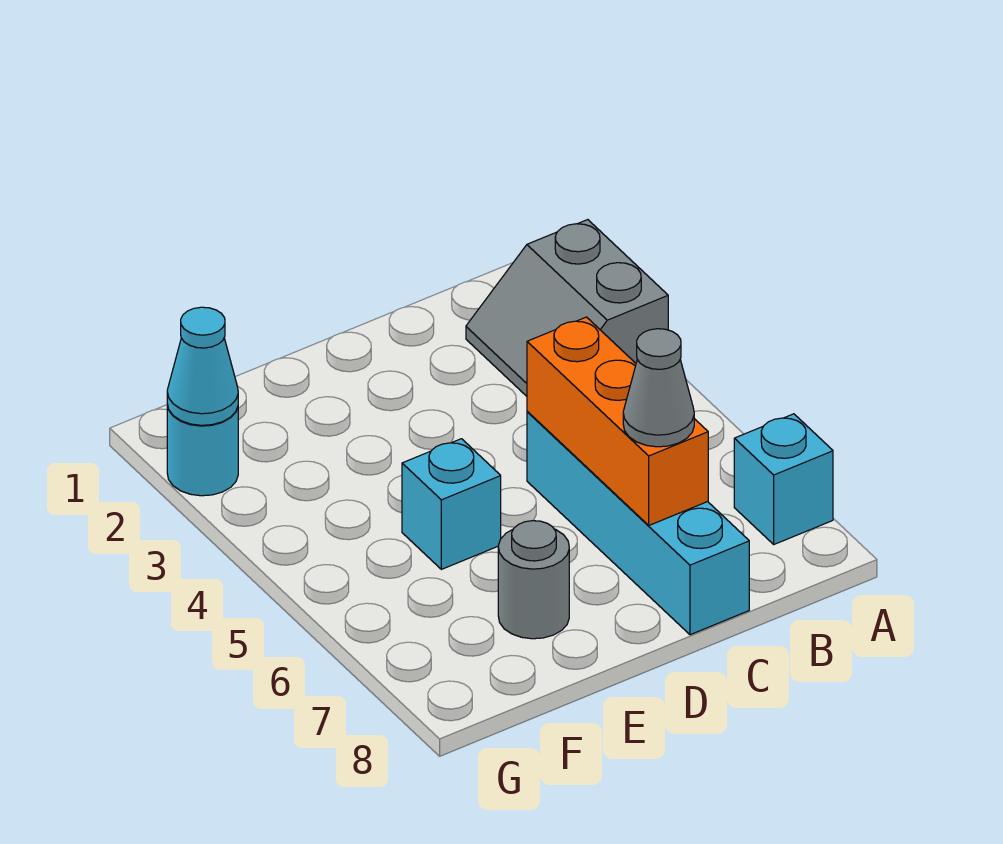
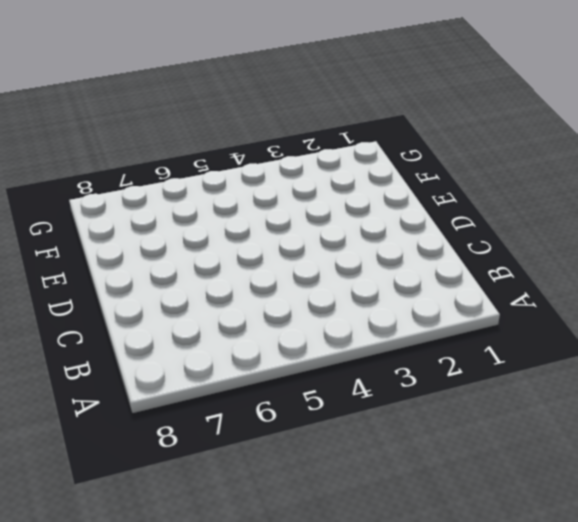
none -> grey slope A2:B3 level 1 top A
none -> cyan brick A7 level 1

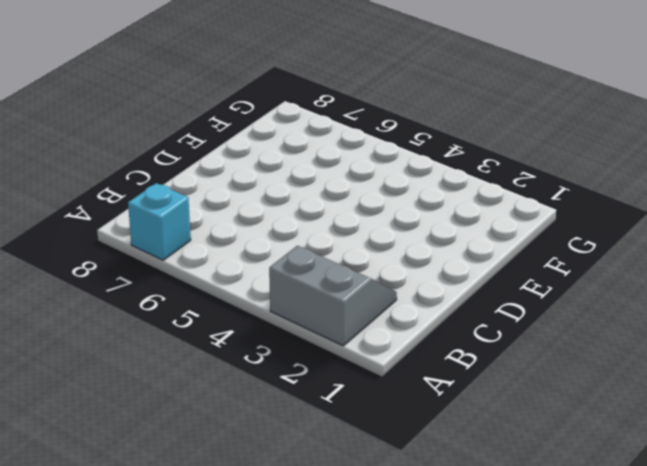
none -> cyan brick C5:C8 level 1
none -> cyan brick E5 level 1

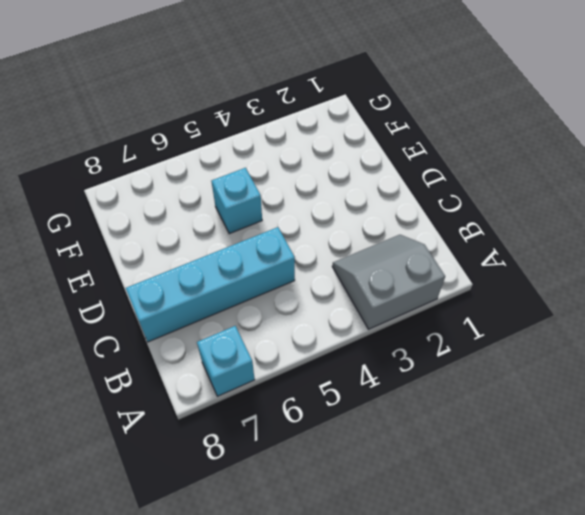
none -> grey round brick E7 level 1
none -> cyan round brick G2 level 1

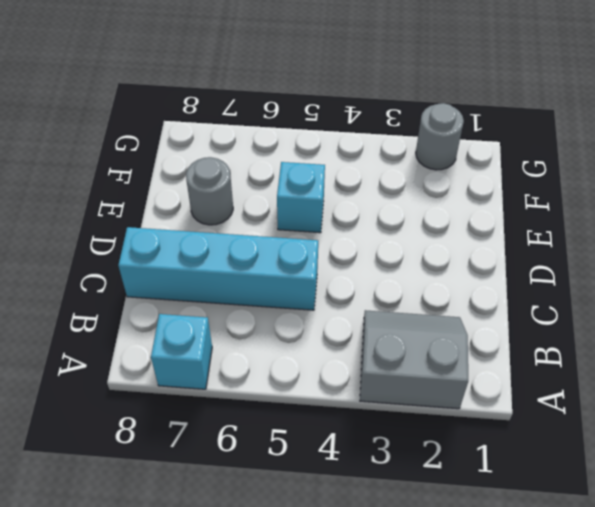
grey round brick G2 level 1 -> cyan round brick G2 level 1
none -> orange brick C5:C7 level 2
none -> cyan cone G2 level 2

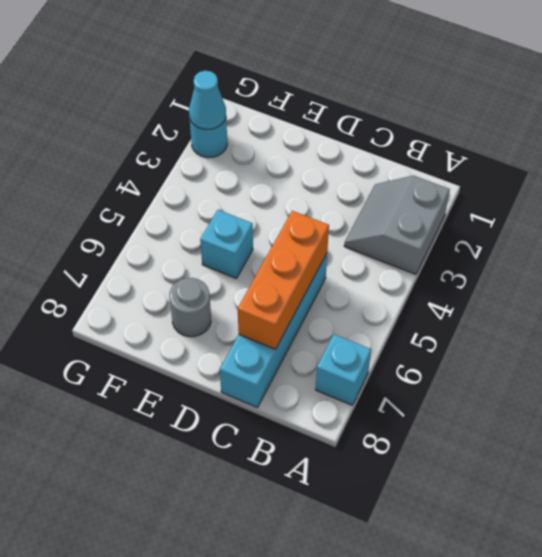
none -> grey cone C7 level 3

